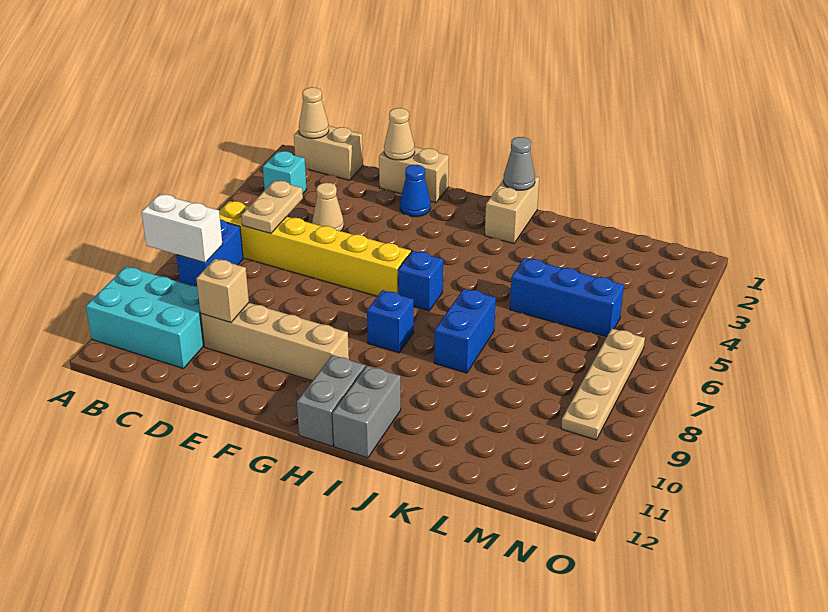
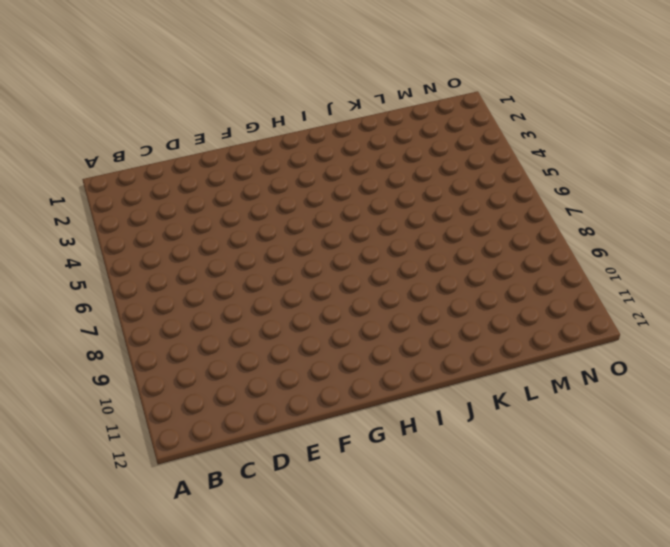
none -> cyan brick A10:C11 level 1
none -> tan brick B1:C1 level 1
none -> cyan brick B3 level 1

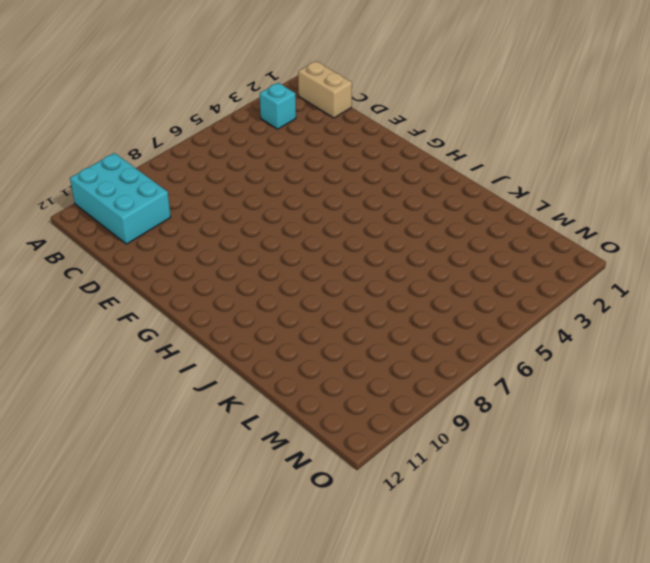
none -> yellow brick B6:G6 level 1
none -> blue brick B7:B8 level 1
none -> tan cone D4 level 1

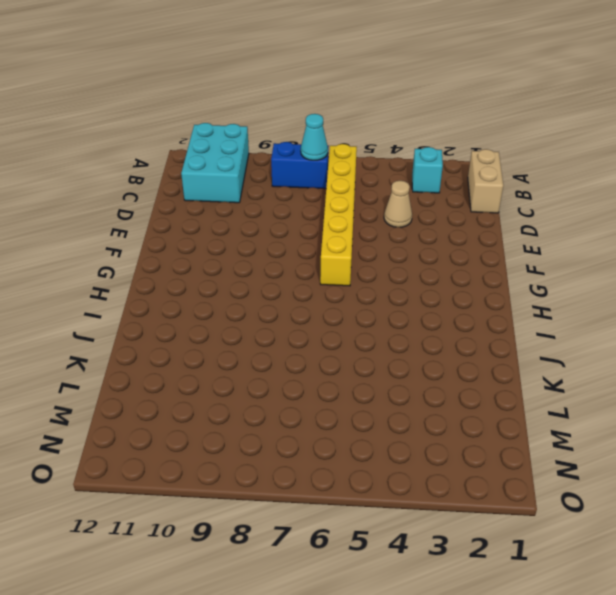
cyan cone B7 level 2 -> none
none -> tan brick D10:G10 level 1
none -> tan brick E1:F1 level 1
none -> blue cone F2 level 1

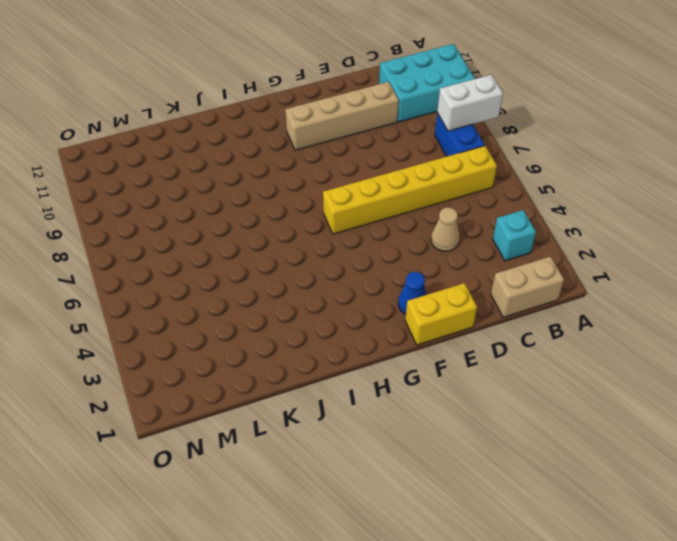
yellow brick E1:F1 level 1 -> tan brick E1:F1 level 1
none -> blue brick H6 level 1
none -> blue brick H8 level 1
none -> grey brick H11:H12 level 1

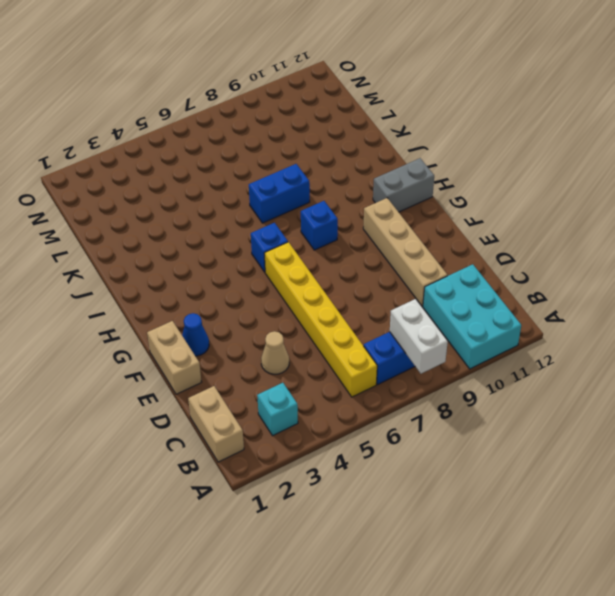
none -> tan brick I1:I2 level 1
none -> grey brick I11:I12 level 1
none -> blue brick K5:M5 level 1

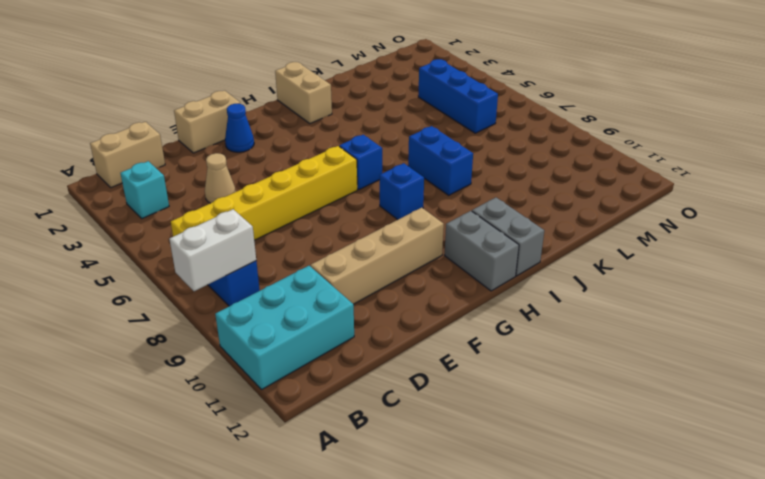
blue brick M4:M6 level 1 -> blue brick K5:M5 level 1
none -> tan plate N6:N9 level 1
none -> tan cone B1 level 2
none -> tan plate C5:C6 level 2

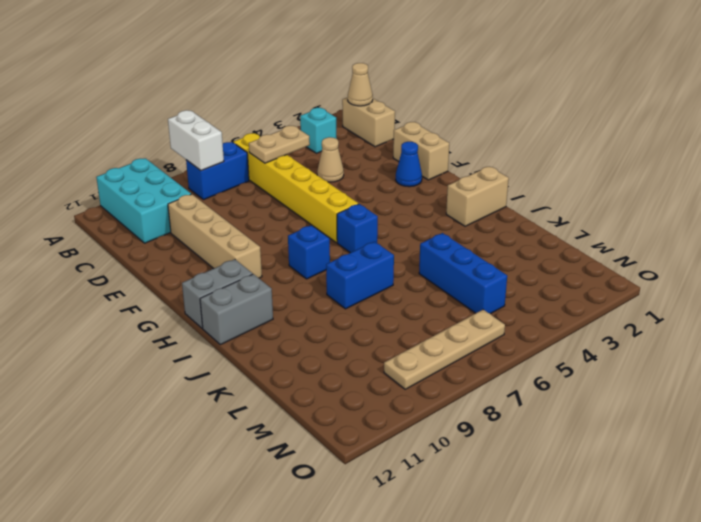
none -> tan brick D10 level 2
none -> tan cone E1 level 2
none -> grey cone I1 level 2

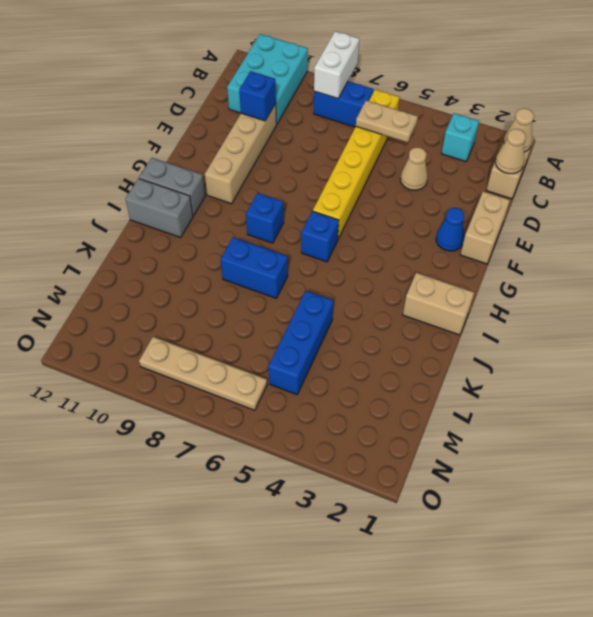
tan cone C1 level 2 -> tan cone E1 level 2
blue brick D10 level 2 -> tan brick D10 level 2
none -> grey cone I1 level 2

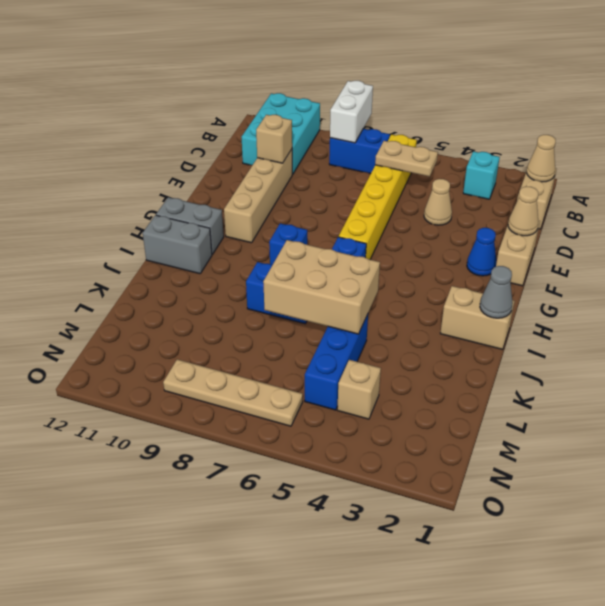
tan brick J5:K7 level 2 -> none
tan brick M4 level 1 -> none

